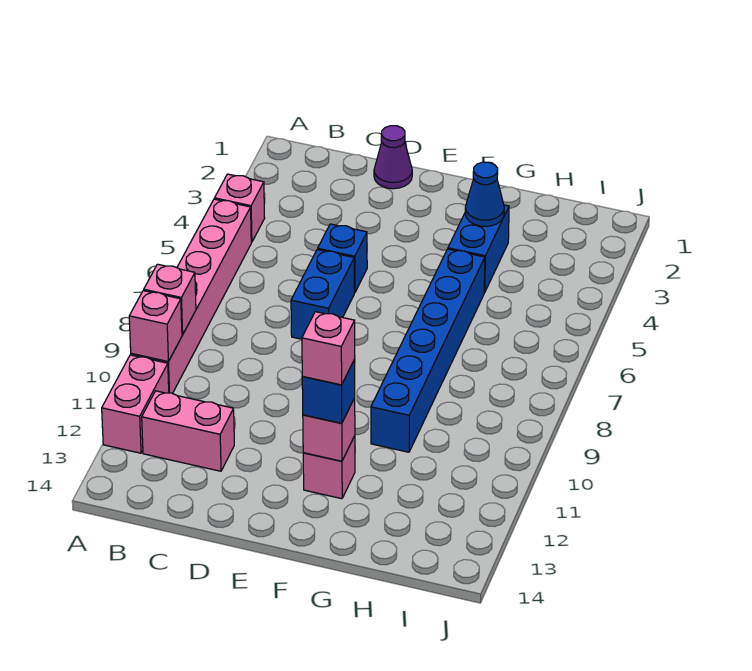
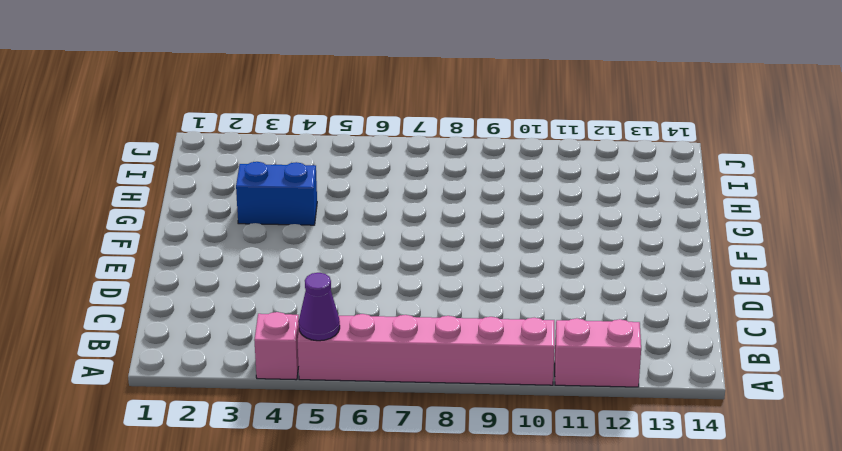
purple cone A5 level 2 -> purple cone D1 level 1
none -> pink brick B12:C12 level 1
none -> blue brick D5 level 1
none -> blue brick D6:D7 level 1

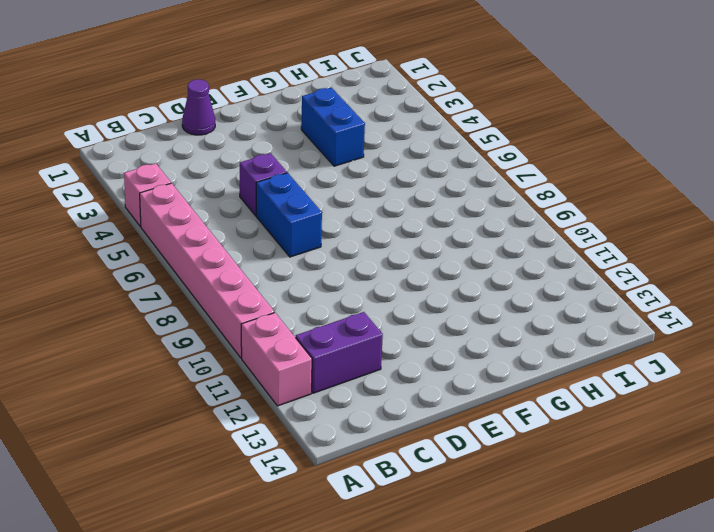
purple brick B12:C12 level 1 -> pink brick B12:C12 level 1
purple brick D5 level 1 -> blue brick D5 level 1
none -> pink brick F12 level 1
none -> blue brick G5:G10 level 1
none -> pink brick A9 level 2

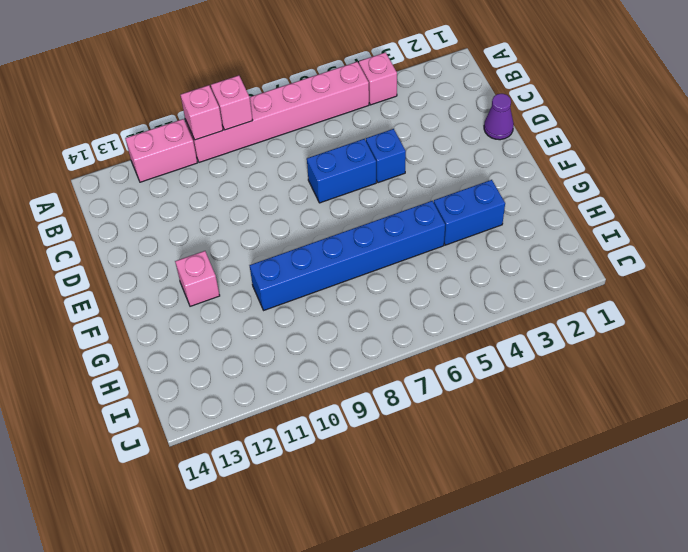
none -> pink brick B12:C12 level 1
none -> pink brick F12 level 2
none -> blue cone G3 level 2

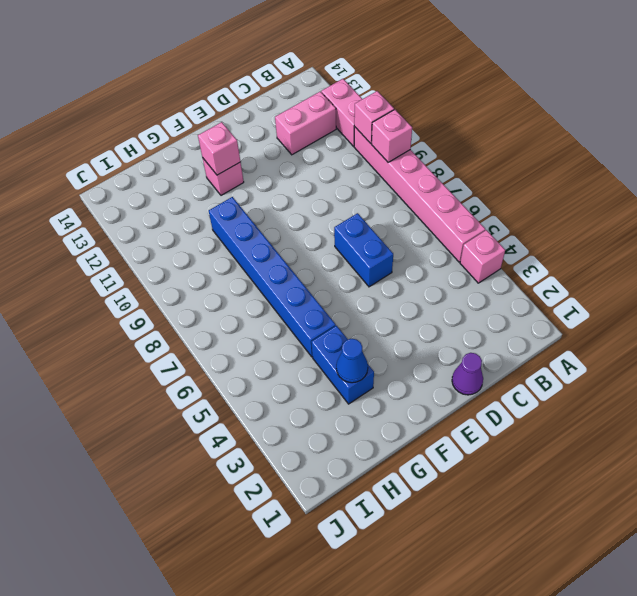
none -> blue brick D5 level 1
none -> blue brick F12 level 3
none -> pink brick F12 level 4

